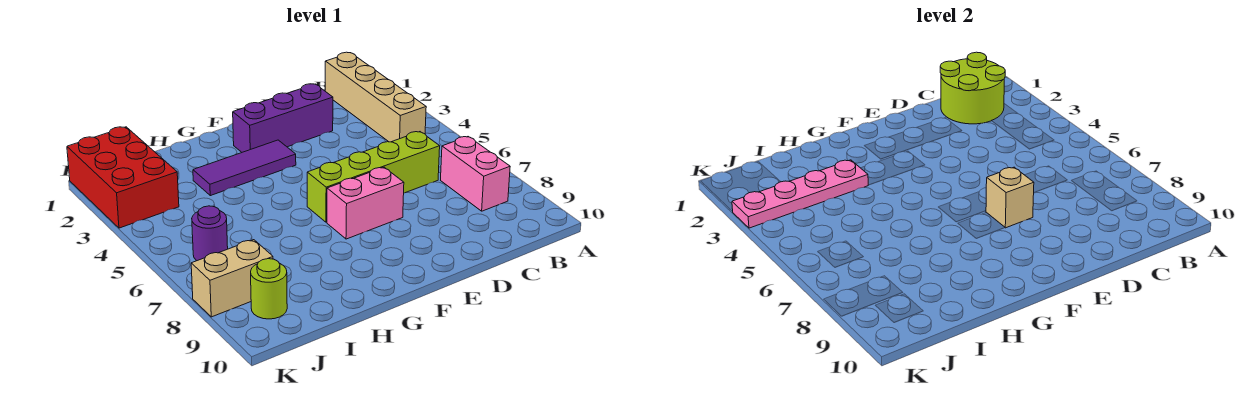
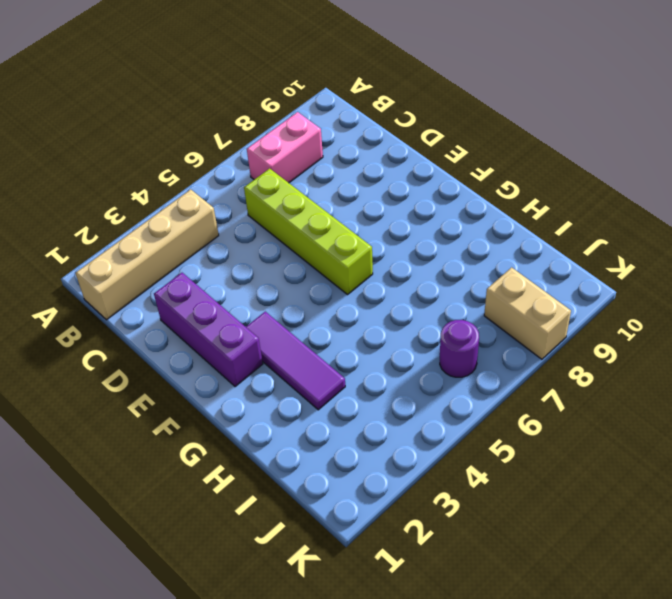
none -> pink brick E7:F7 level 1
none -> red brick J1:K3 level 1
none -> lime round brick J9 level 1

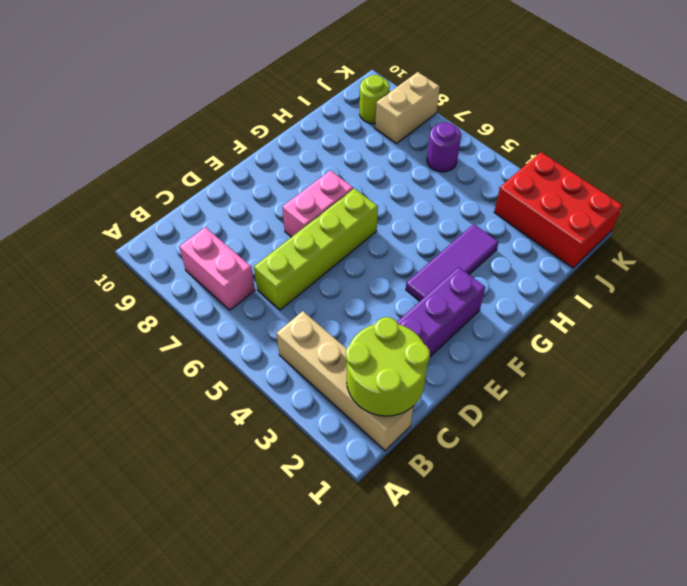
none -> tan brick E7 level 2
none -> pink plate H3:K3 level 2

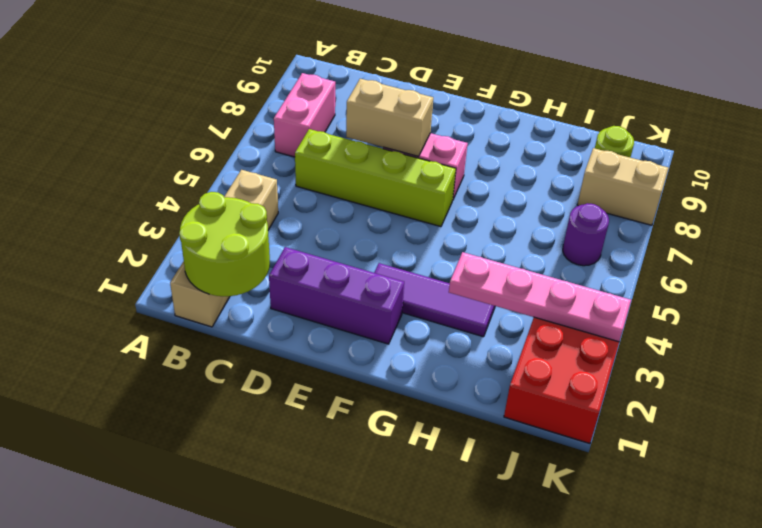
tan brick D7:E7 level 2 -> tan brick E7 level 2

